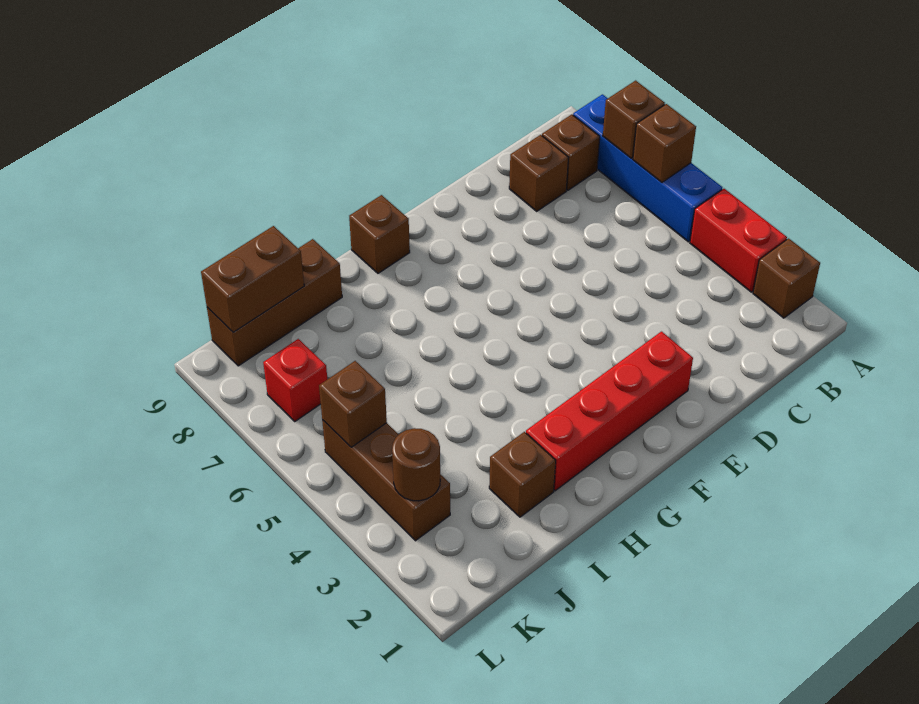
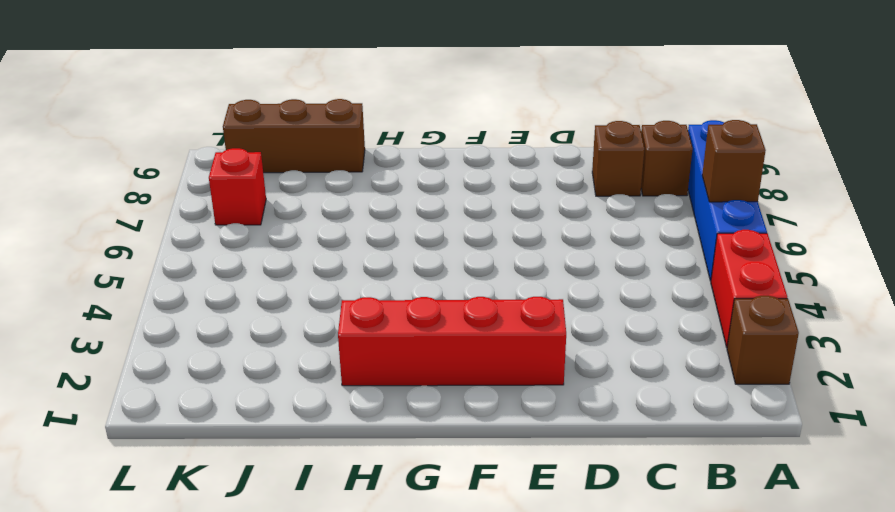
none -> brown brick G9 level 1
none -> brown brick I2 level 1
none -> brown brick K3:K5 level 1

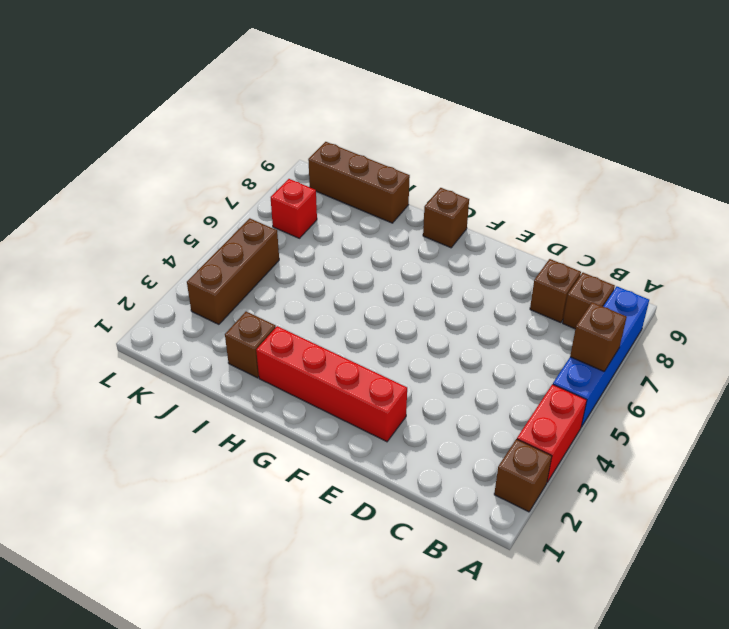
none -> brown brick A7 level 2
none -> brown brick J9:K9 level 2
none -> brown round brick K3 level 2

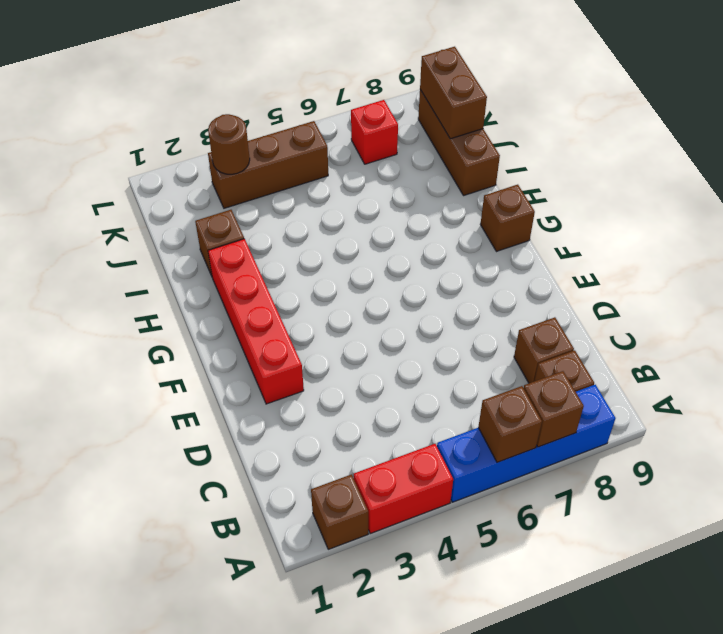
none -> brown brick K5 level 2

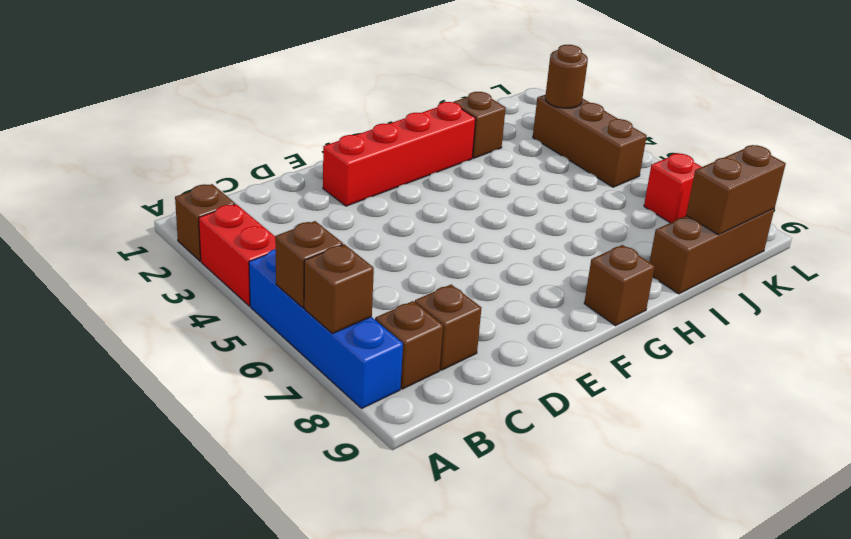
none -> brown brick K5 level 2

